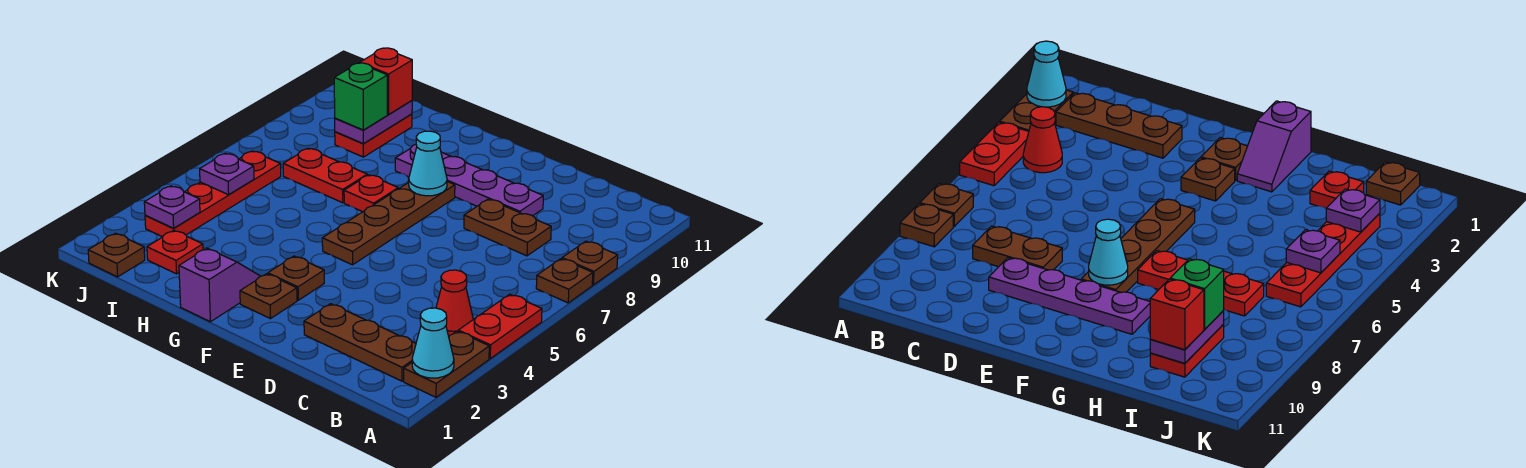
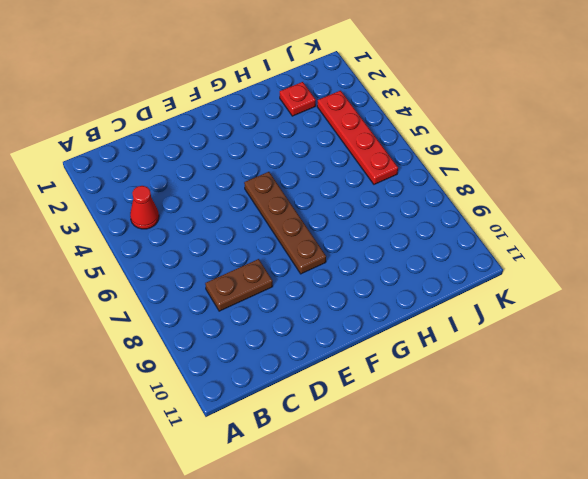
none -> brown plate A2:A3 level 1
none -> red plate A4:A5 level 1
none -> brown plate A7 level 1

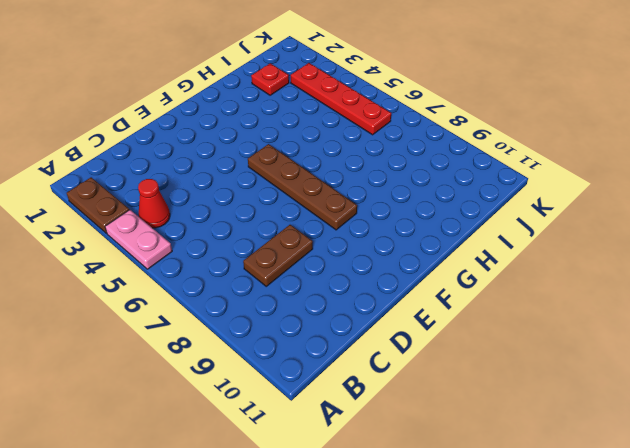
pink plate A4:A5 level 1 -> red plate A4:A5 level 1
none -> brown plate A7 level 1
none -> brown plate A8 level 1
none -> brown plate B2:D2 level 1

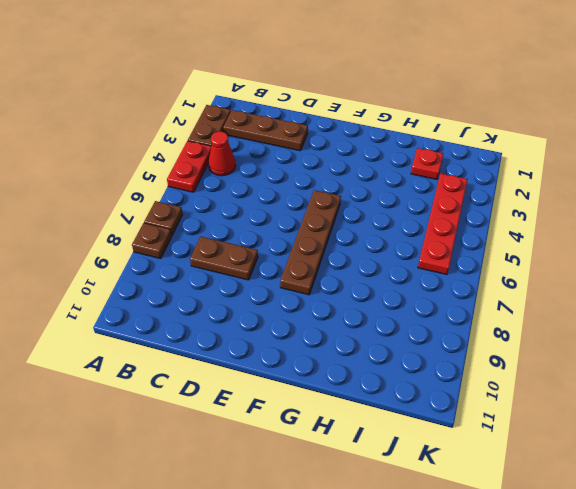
none -> purple plate D9:G9 level 1
none -> brown plate F2 level 1
none -> brown plate F3 level 1

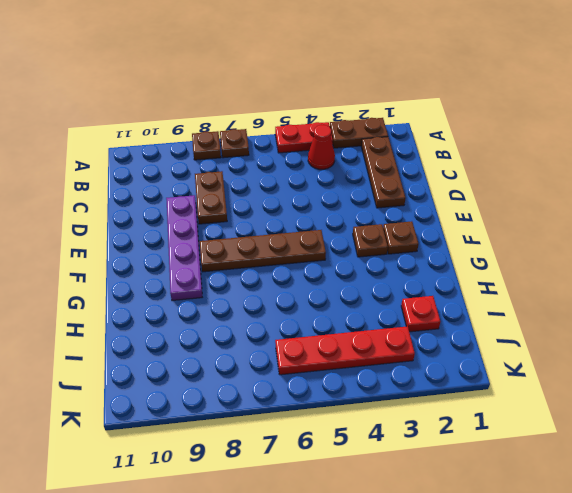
none -> purple slope G1:G2 level 1 top 1
none -> red plate G7 level 1
none -> red plate H7:I7 level 1

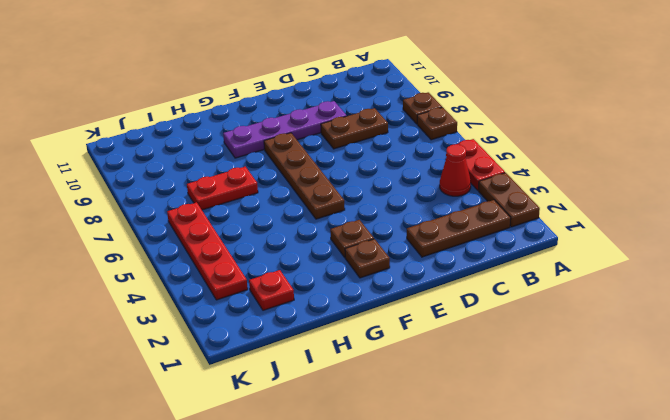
none -> purple slope G1:G2 level 1 top 1
none -> red plate G7 level 1
none -> red plate I9:I10 level 1

